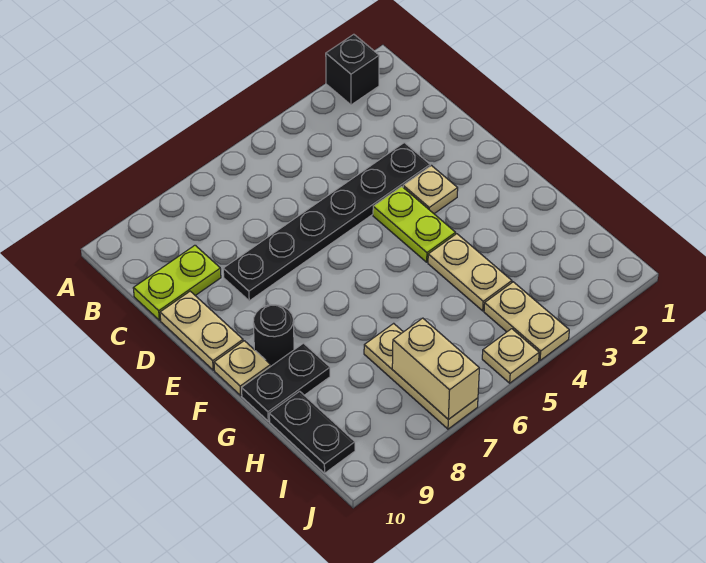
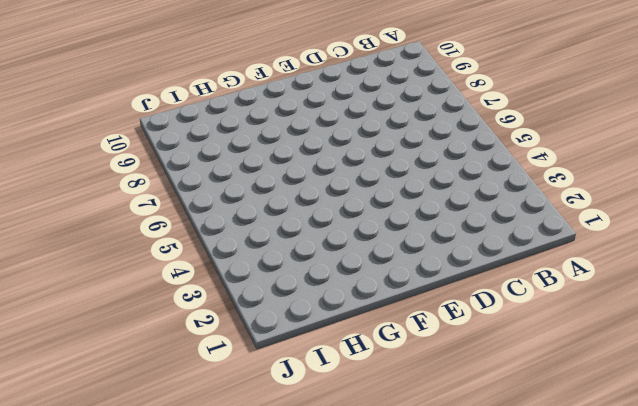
none -> black brick A2 level 1
none -> lime plate C9:C10 level 1
none -> black plate D3:D8 level 1

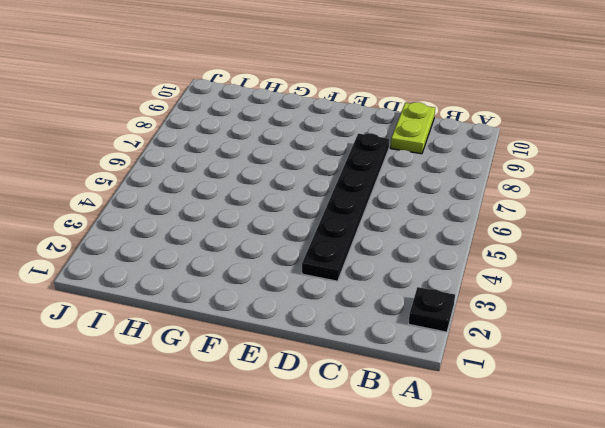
black plate A2 level 1 -> black brick A2 level 1
none -> tan plate D10:E10 level 1
none -> tan plate E3 level 1
none -> lime plate E4:F4 level 1

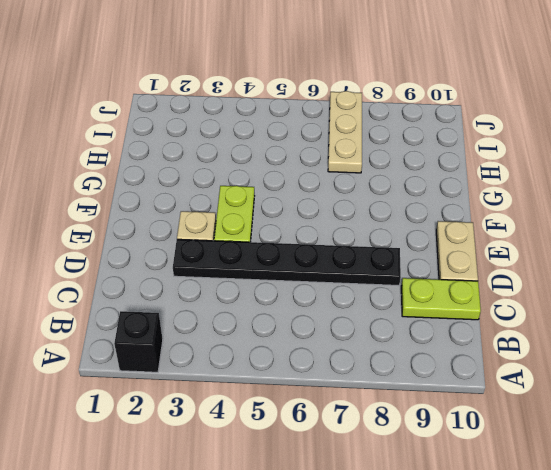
none -> black round brick F9 level 1
none -> tan plate F10 level 1
none -> tan plate G4:H4 level 1

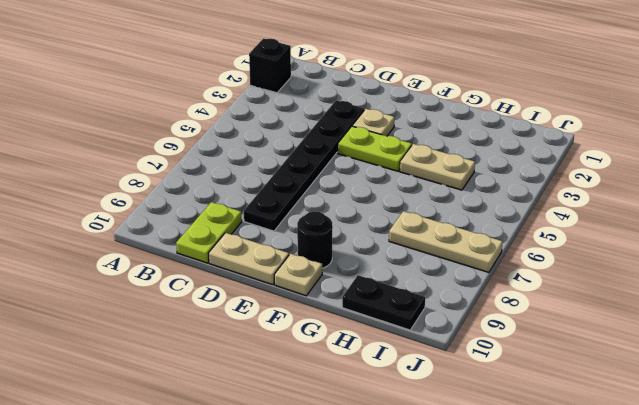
none -> black plate G9:G10 level 1
none -> tan plate I4:J4 level 1
none -> tan plate J5 level 1

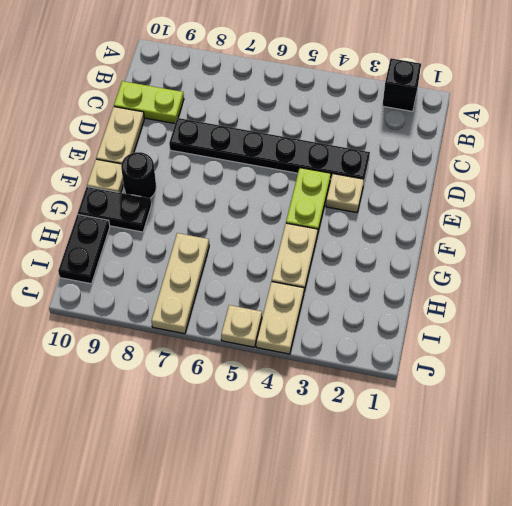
none -> tan brick I7:J7 level 2

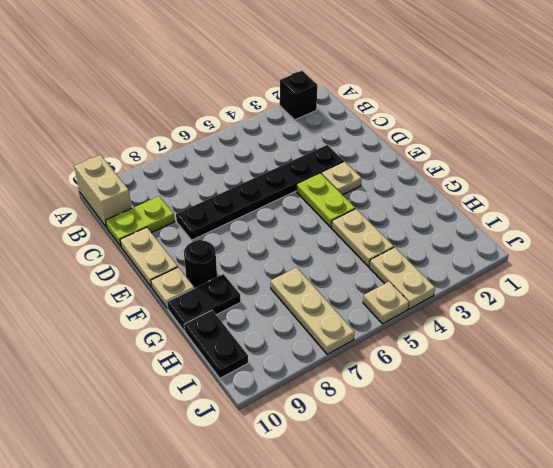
tan brick A10:B10 level 1 -> tan brick I7:J7 level 2

